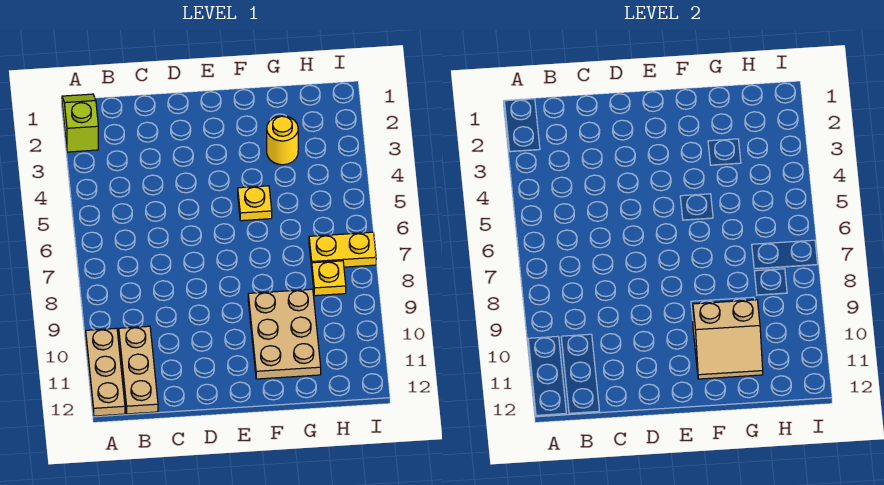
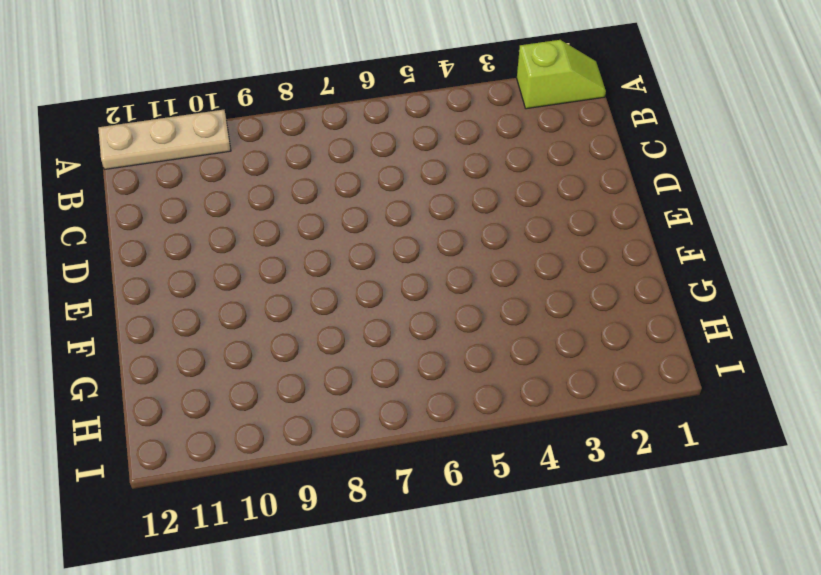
none -> tan plate B10:B12 level 1
none -> yellow plate F5 level 1

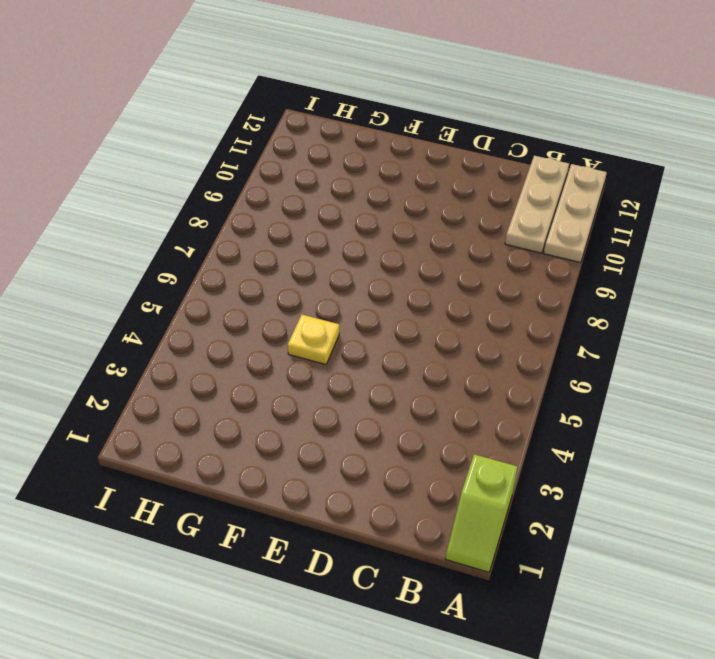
none -> tan plate F9:G11 level 1
none -> yellow round brick G3 level 1

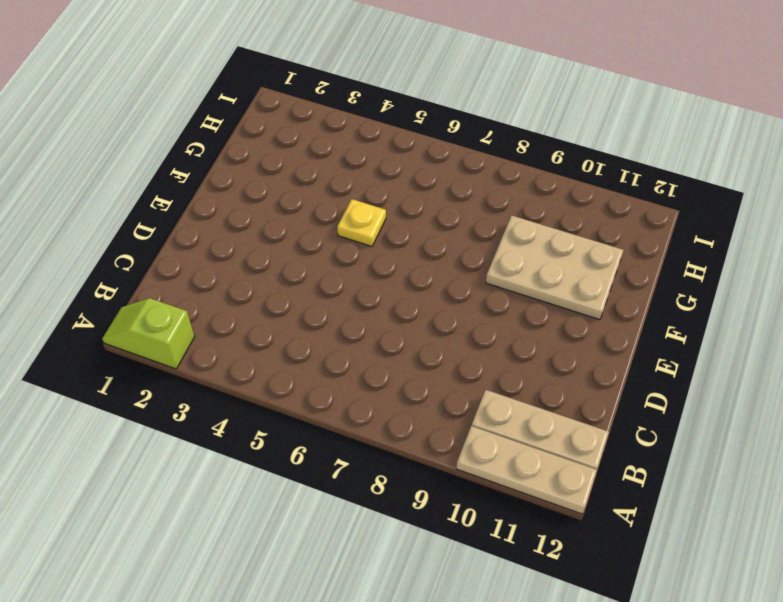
none -> yellow round brick G3 level 1
none -> yellow plate H7:I7 level 1

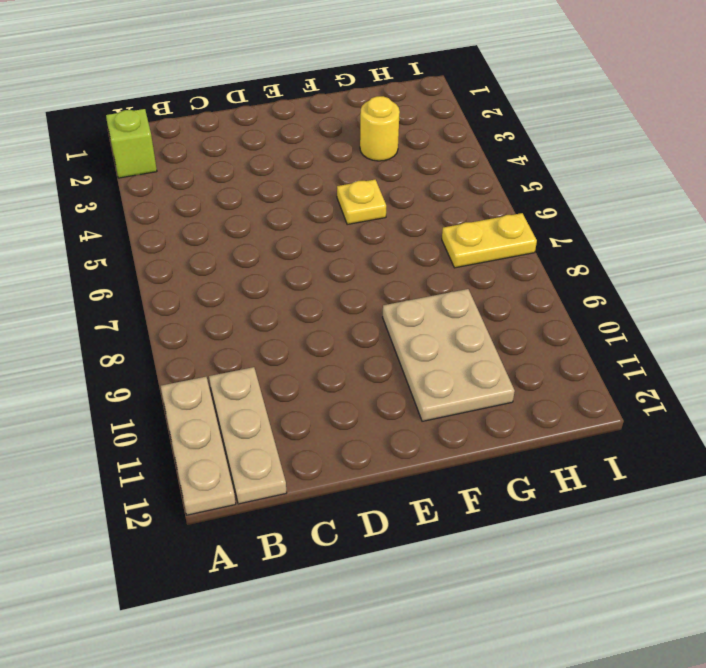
none -> yellow plate H8 level 1
none -> tan slope F10:G11 level 2 top 10

